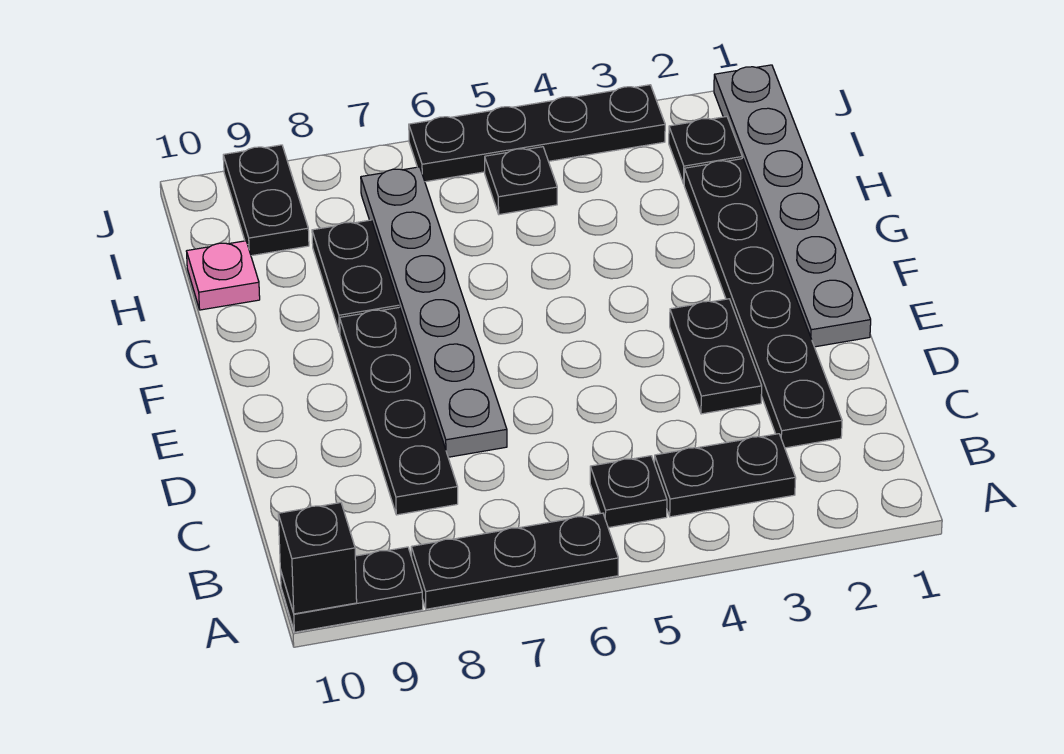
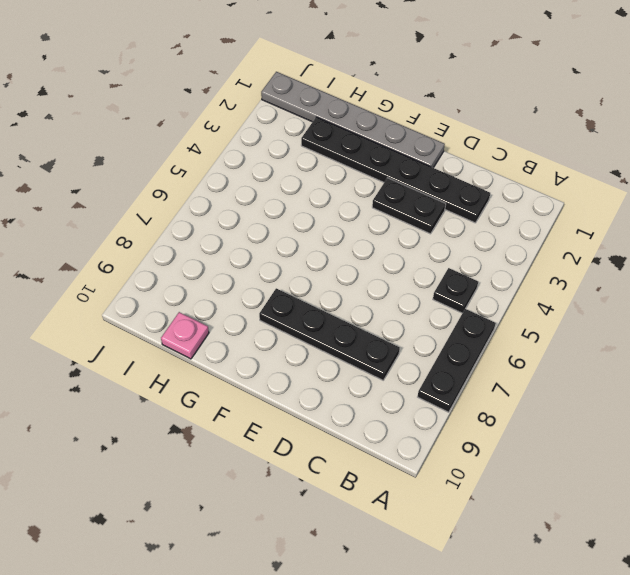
none -> black plate A9:A10 level 1
none -> black plate B3:B4 level 1
none -> grey plate D7:I7 level 1

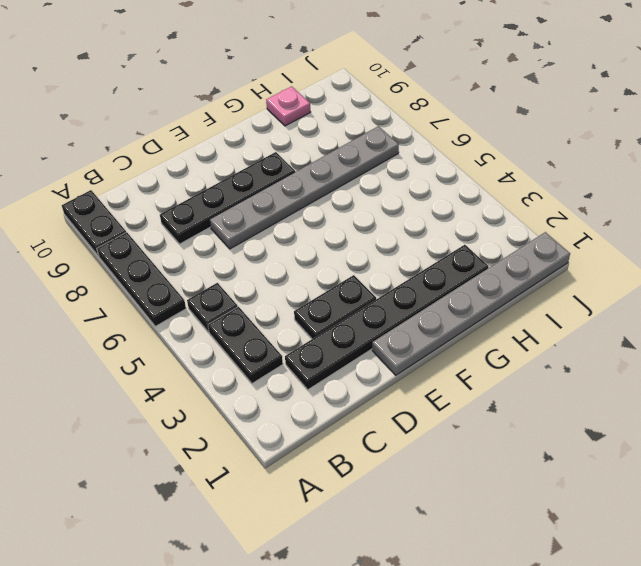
none -> black plate G8:H8 level 1
none -> black plate I2 level 1
none -> black plate I5 level 1

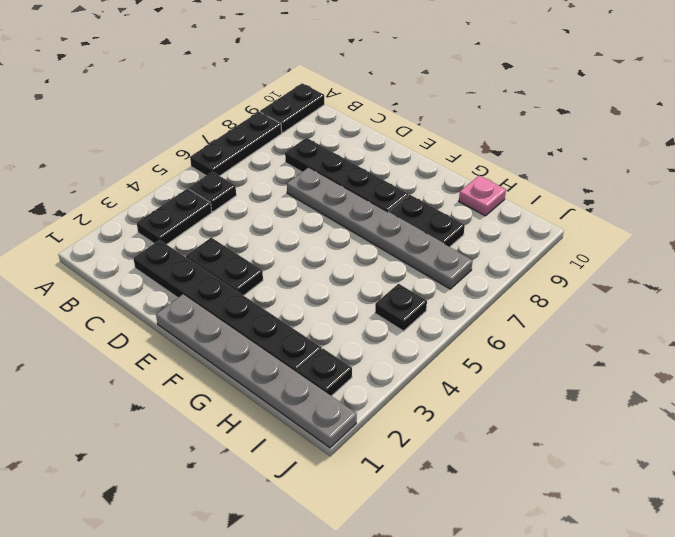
none -> black plate I9:J9 level 1
none -> black plate J3:J6 level 1
none -> black brick A10 level 2

